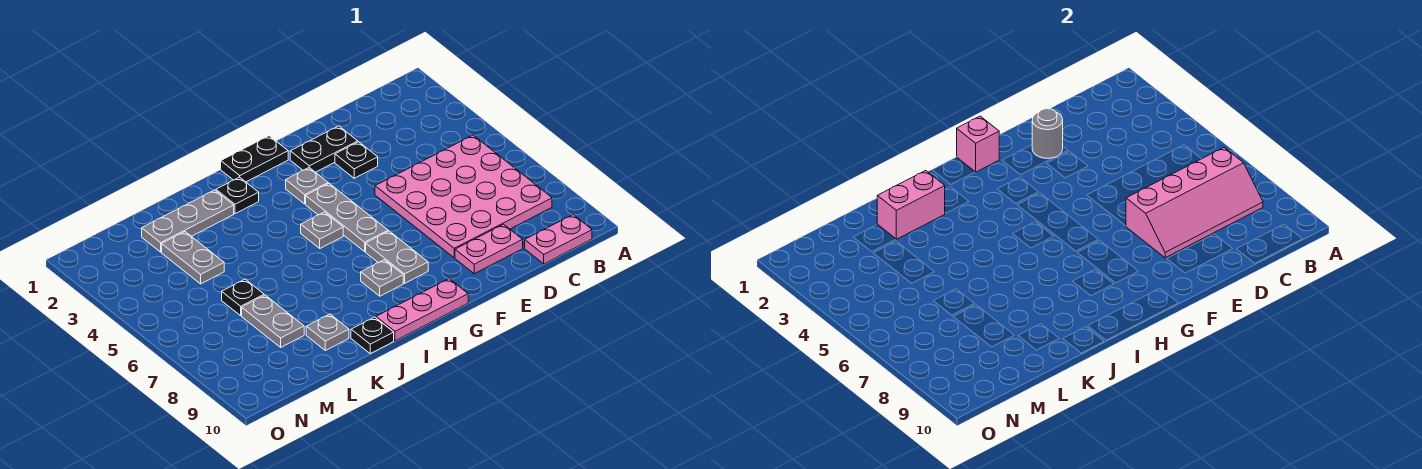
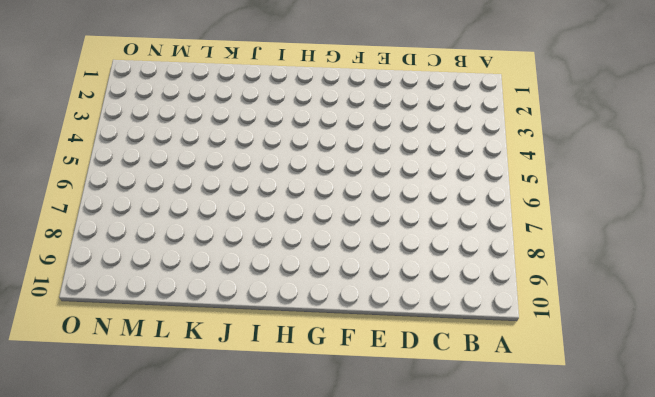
none -> pink plate B5:E8 level 1
none -> pink plate B10:C10 level 1
none -> pink plate D9:E9 level 1

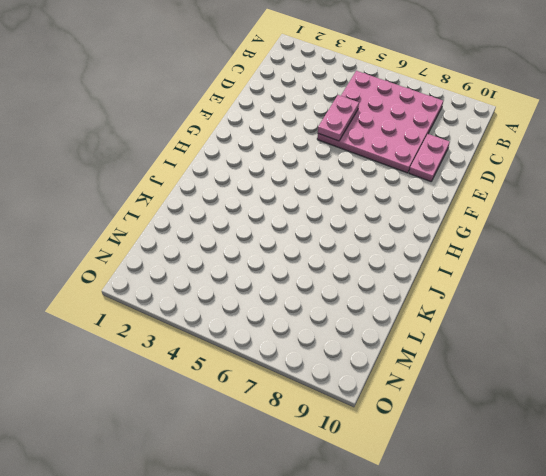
pink plate D5:E5 level 2 -> pink plate B10:C10 level 1
none -> black plate E2:F2 level 1
none -> black plate E3 level 1
none -> black plate G1:H1 level 1

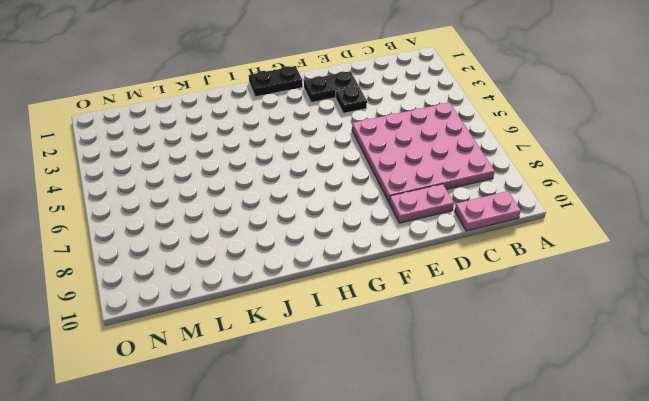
none -> grey plate G3 level 1
none -> grey plate G4:G6 level 1
none -> grey plate G7:G8 level 1

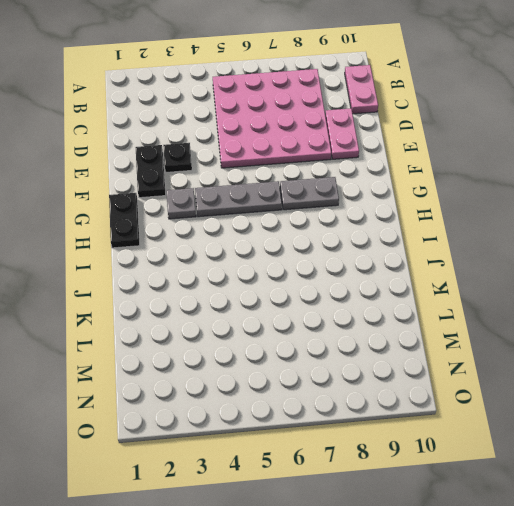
none -> pink plate G10:I10 level 1
none -> grey plate H5 level 1
none -> grey plate H8 level 1

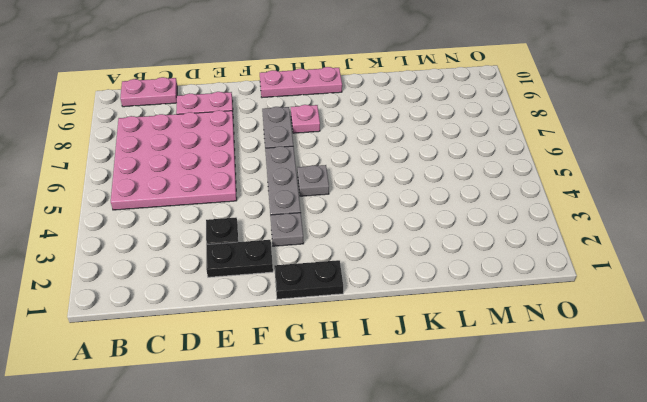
pink plate H8 level 1 -> grey plate H8 level 1
none -> black plate I2 level 1
none -> grey plate J2:L2 level 1
none -> black plate J10 level 1

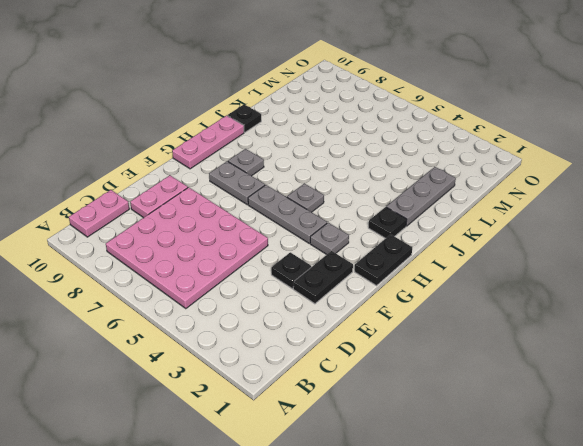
none -> grey plate K9 level 1
none -> grey plate L3:L4 level 1
none -> black plate L6 level 1

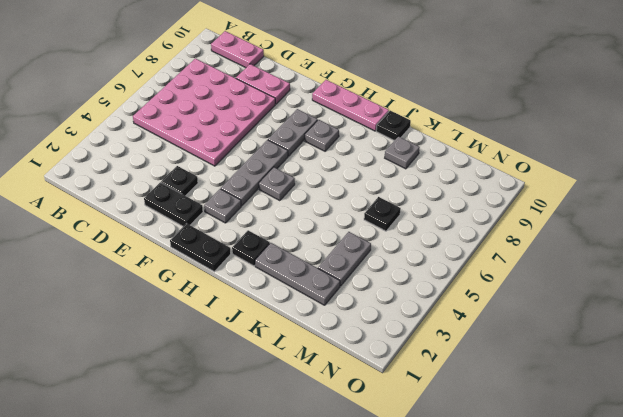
none -> grey plate L7:L8 level 1
none -> pink slope B7:E8 level 2 top 7
none -> grey round brick E2 level 2

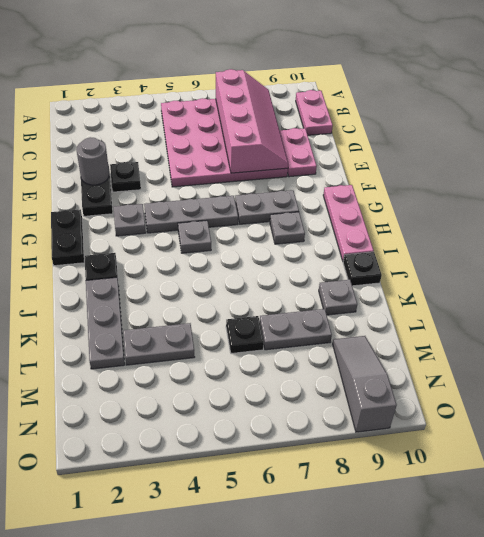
grey slope M9:O9 level 1 top O -> none
none -> pink brick G1 level 2
none -> pink brick J2:K2 level 2

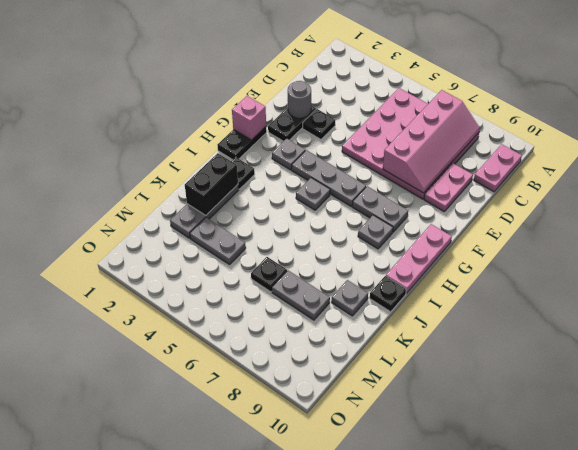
black brick J2:K2 level 2 -> pink brick J2:K2 level 2

